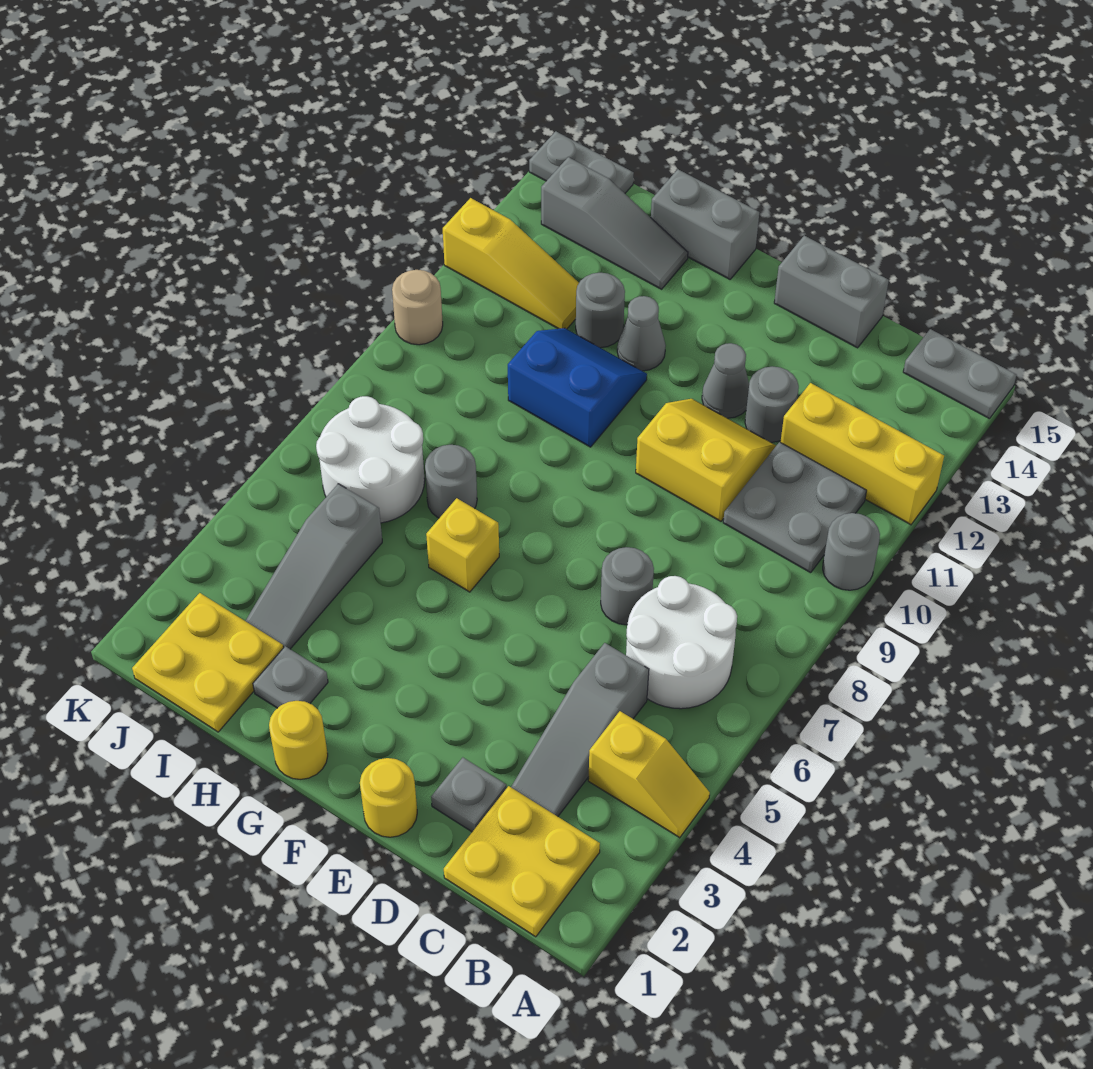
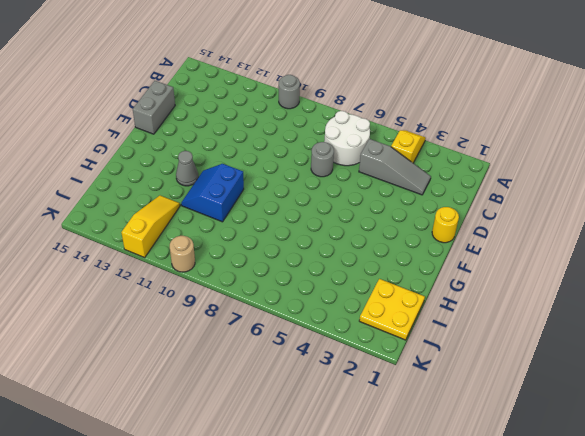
none -> yellow brick A12:C12 level 1
none -> grey plate A15:B15 level 1
none -> yellow plate B1:C2 level 1
none -> grey plate B10:C11 level 1

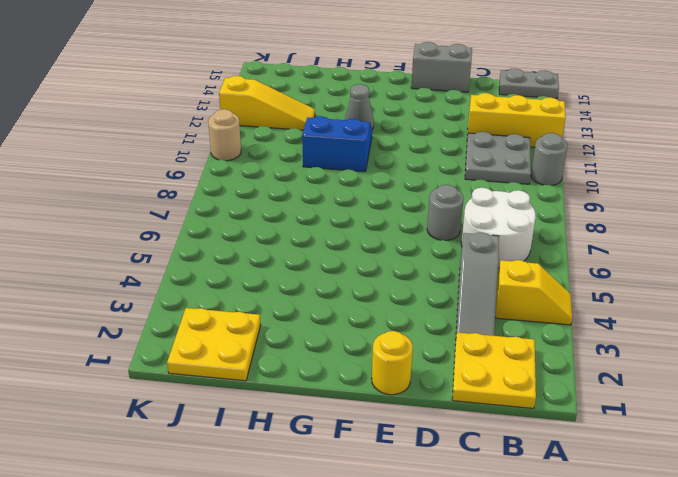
none -> grey plate D2 level 1
none -> yellow slope D10:E11 level 1 top 10
none -> grey round brick D12 level 1
none -> grey cone E12 level 1

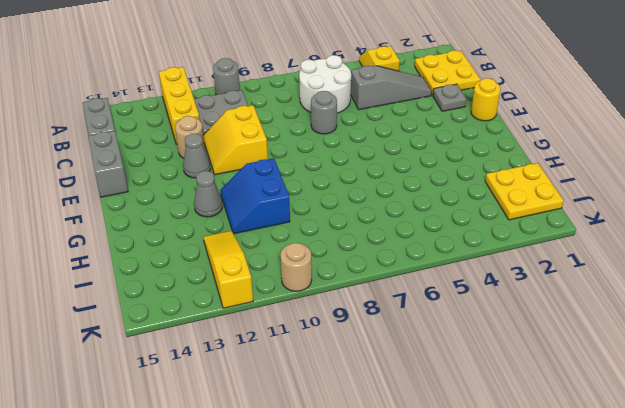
tan round brick D12 level 1 -> grey round brick D12 level 1
none -> yellow round brick G1 level 1
none -> yellow brick G6 level 1
none -> grey brick G15:H15 level 1
none -> grey plate H2 level 1

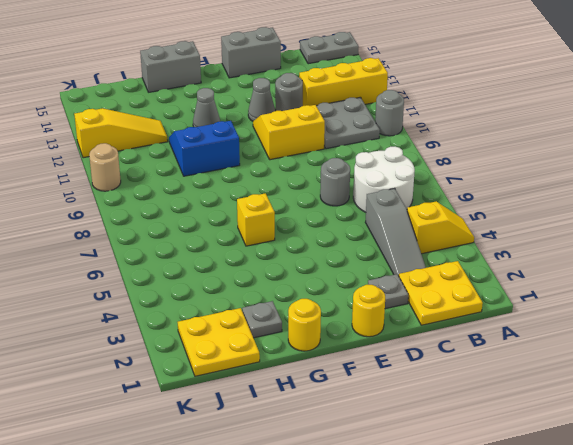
none -> grey round brick H7 level 1
none -> grey round brick H12 level 1
none -> grey slope H14:J14 level 1 top J
none -> grey slope I3:I5 level 1 top 5

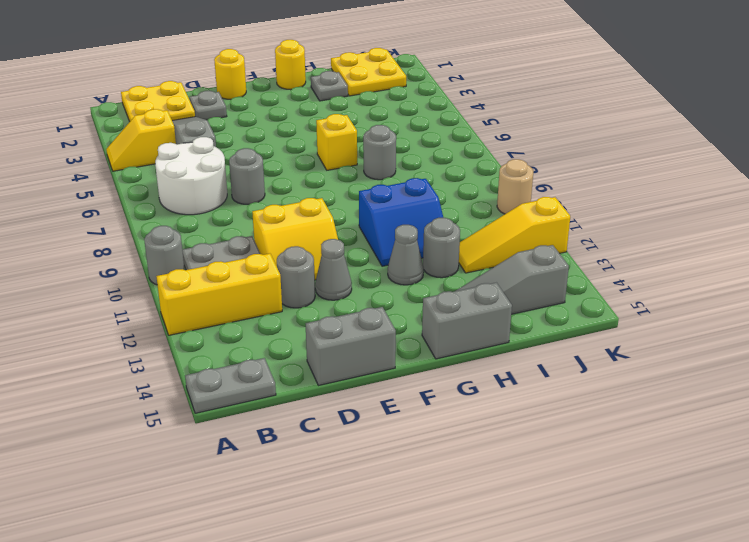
none -> grey slope I3:I5 level 1 top 5
none -> white round brick I6:J7 level 1
none -> grey plate J15:K15 level 1

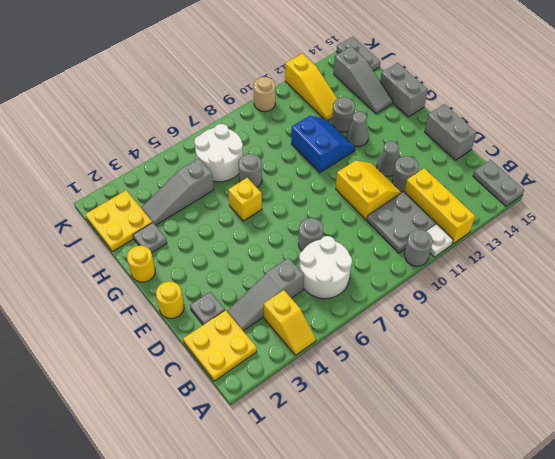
white plate A11 level 1 -> none

